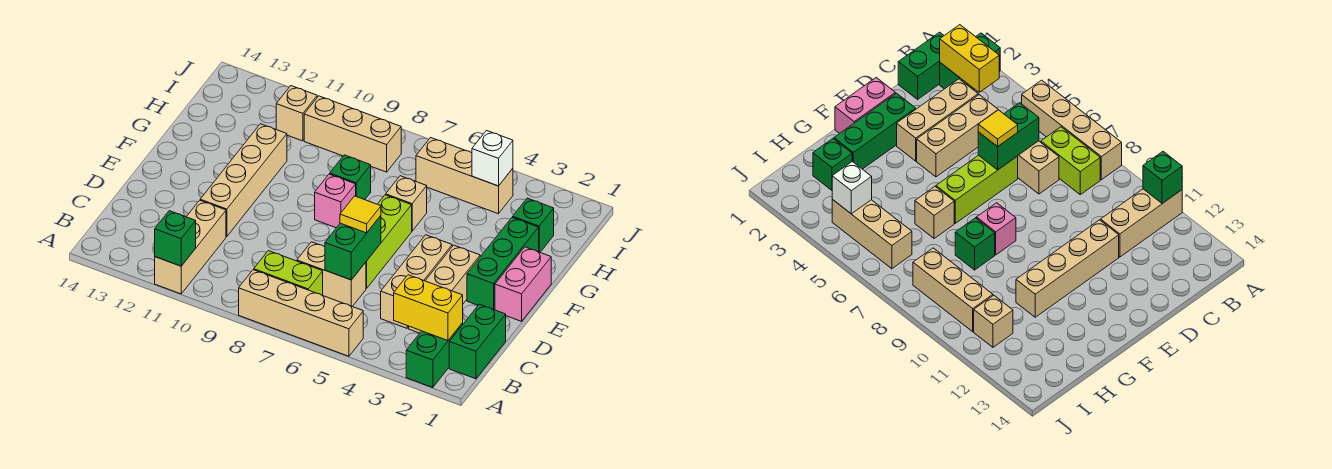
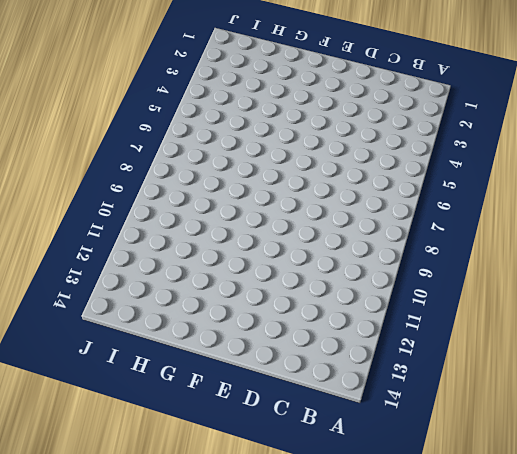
none -> green brick A2:B2 level 1
none -> tan brick A5:A8 level 1
none -> tan brick A11:C11 level 1

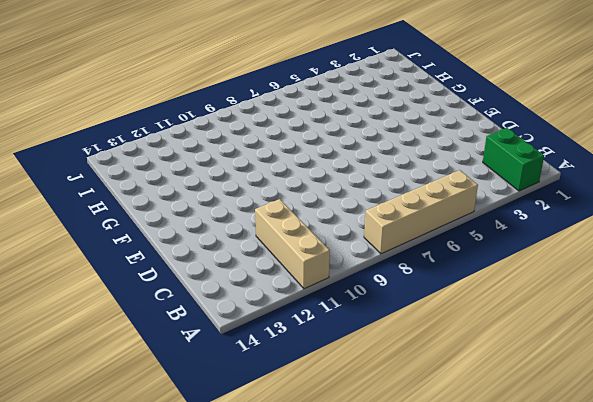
none -> green brick B1:C1 level 1
none -> lime brick B7:B8 level 1
none -> tan brick C3:E3 level 1

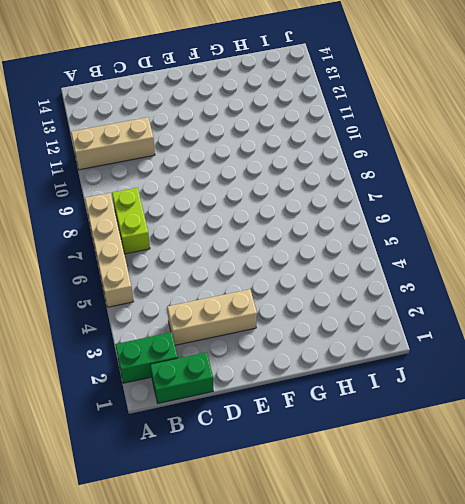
none -> tan brick C4:E4 level 1
none -> tan brick C6:C7 level 1
none -> lime brick D6:F6 level 1

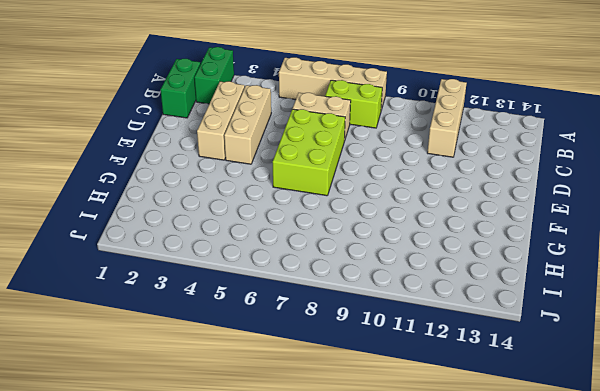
lime brick D6:F7 level 1 -> lime brick D6:F6 level 1
none -> tan brick D11:G11 level 1
none -> pink brick E1:F1 level 1
none -> green brick E2:G2 level 1

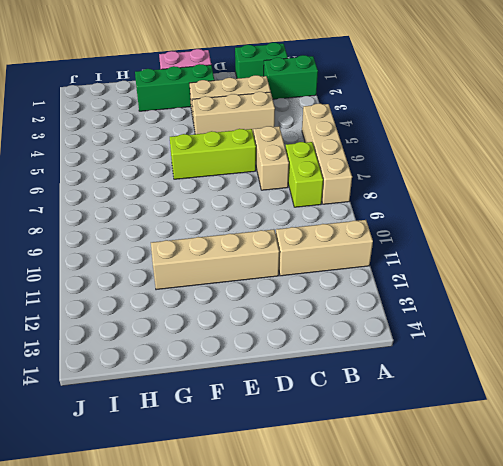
none -> pink brick F8 level 1
none -> tan brick G6 level 1
none -> green brick G8 level 1

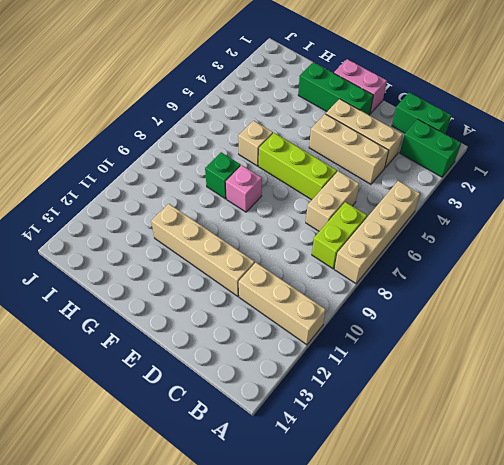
none -> green brick H2 level 1
none -> tan brick I4:I6 level 1
none -> tan brick I8:I10 level 1

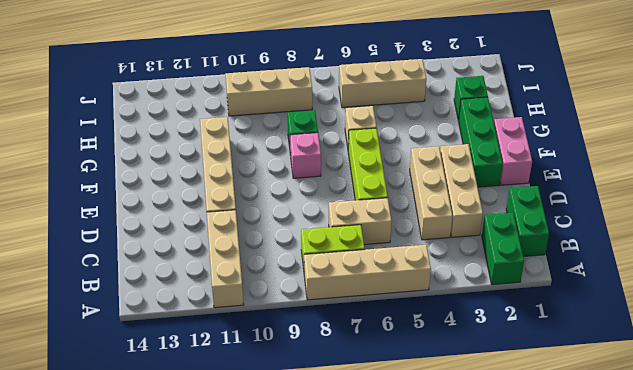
none -> tan brick I11 level 1
none -> green brick A11 level 2
none -> yellow brick B2:B3 level 2

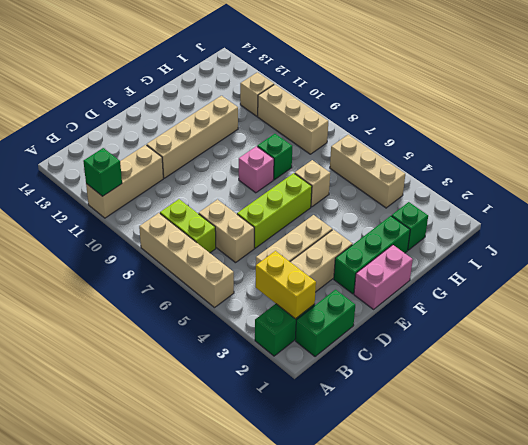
none -> green brick C6:D6 level 2
none -> white brick I4 level 2
none -> yellow tile D6 level 3

